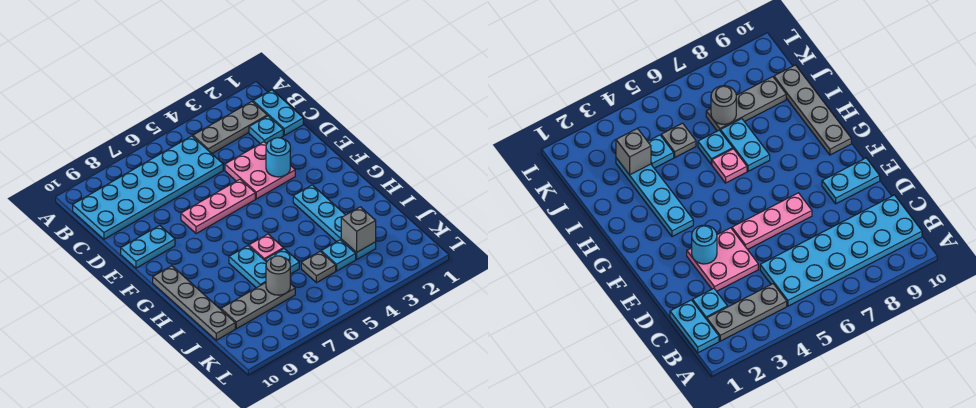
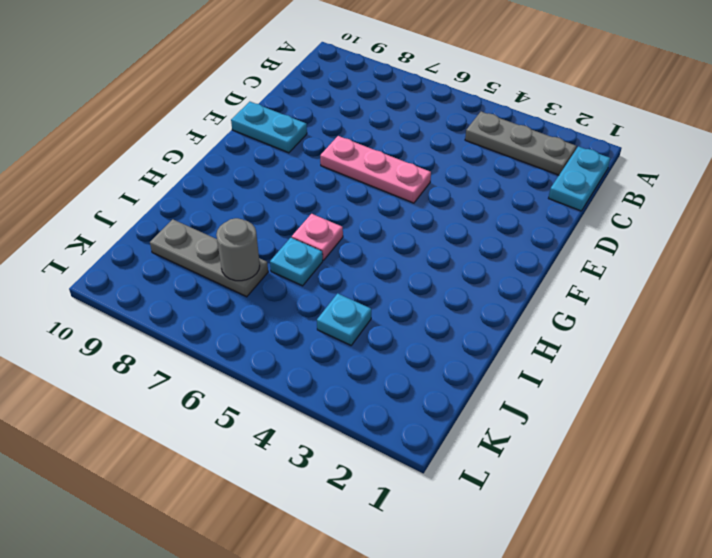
none -> cyan plate B5:C10 level 1
none -> cyan plate C2 level 1
none -> pink plate D3:E4 level 1

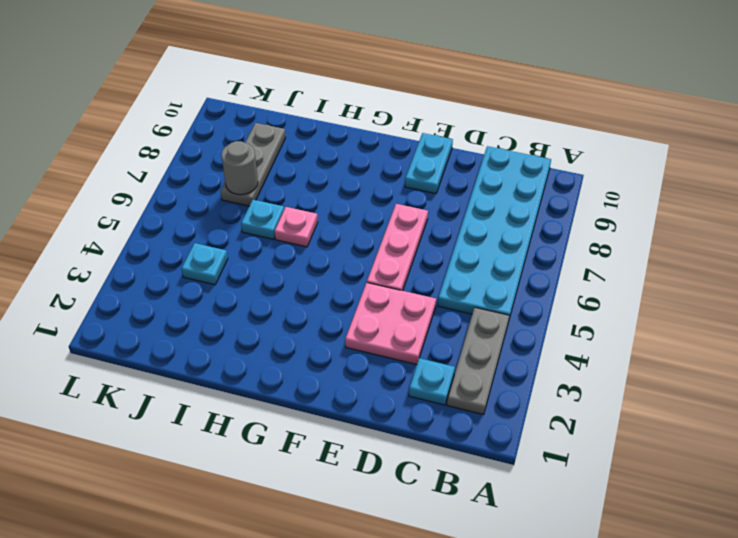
none -> cyan plate B1:C1 level 1
none -> cyan plate G3:J3 level 1
none -> grey plate G10:J10 level 1

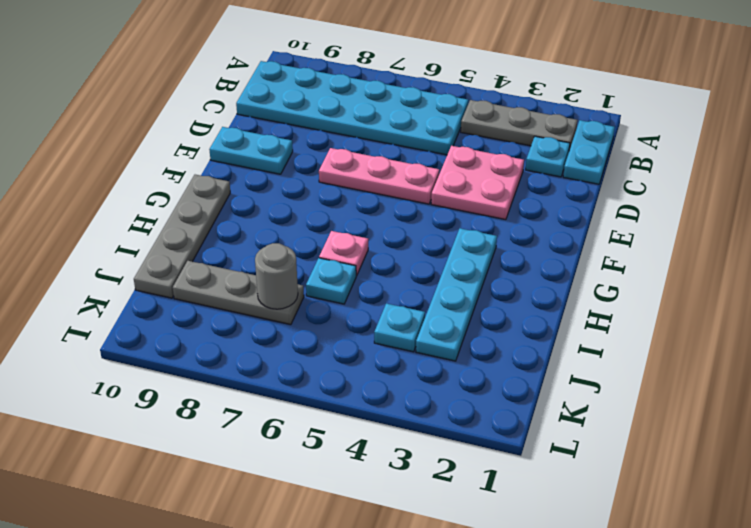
none -> cyan plate H7:I7 level 1
none -> grey plate J5 level 1
none -> cyan round brick E3 level 2

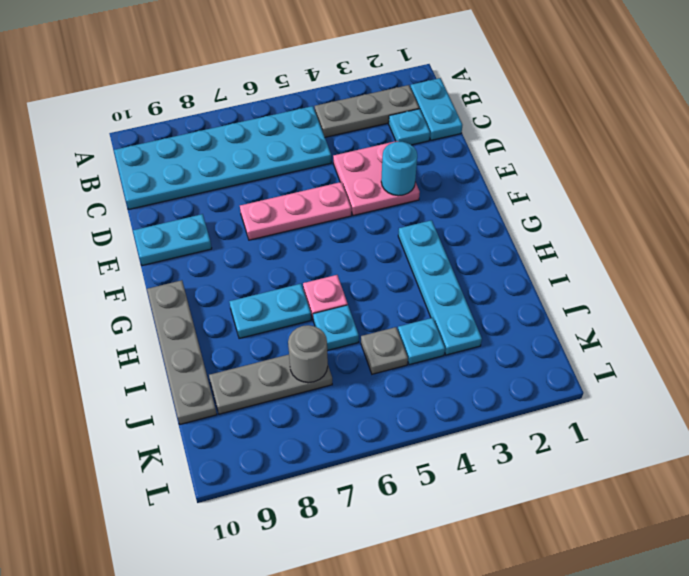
cyan plate H7:H8 level 1 -> cyan plate H7:I7 level 1
none -> grey brick J3 level 2

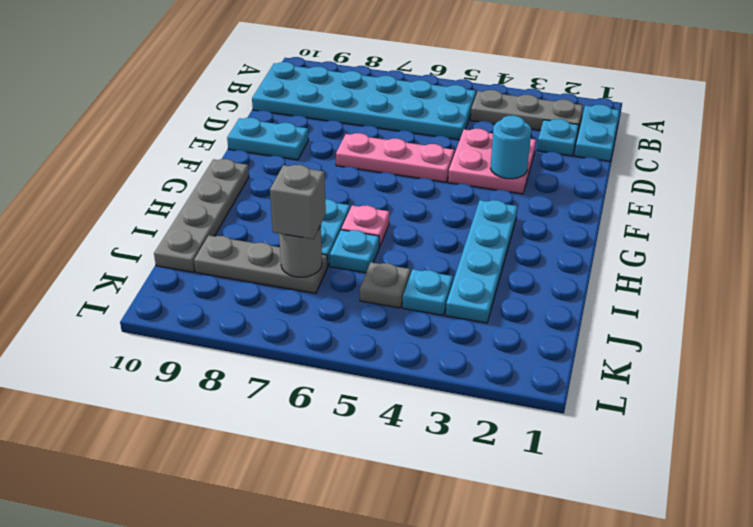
grey brick J7 level 3 -> grey brick J3 level 2

